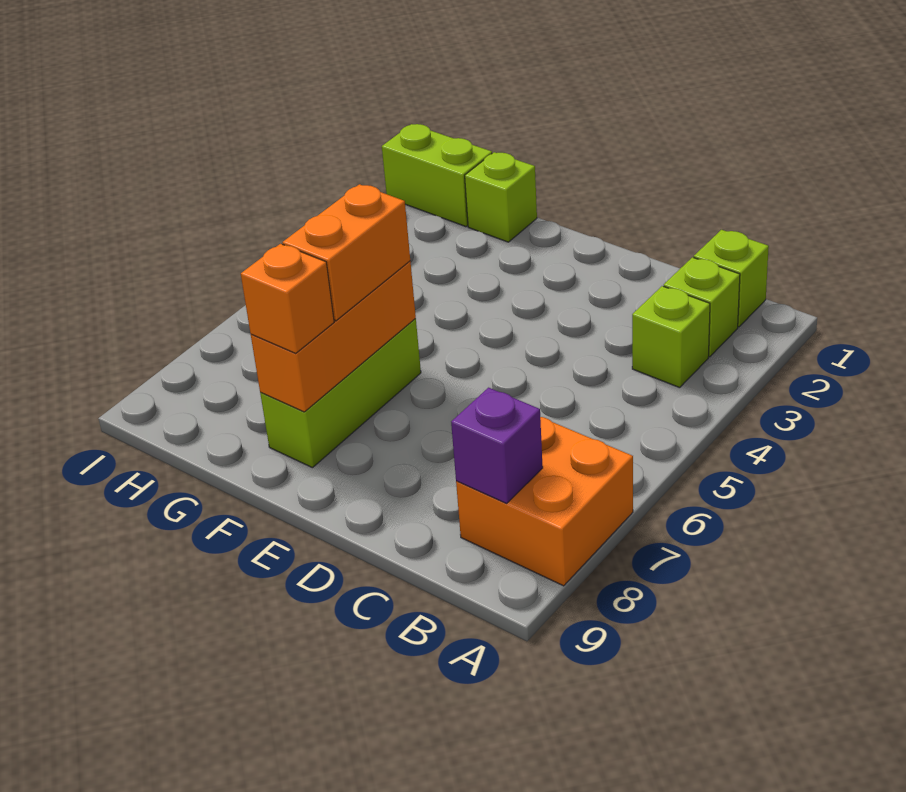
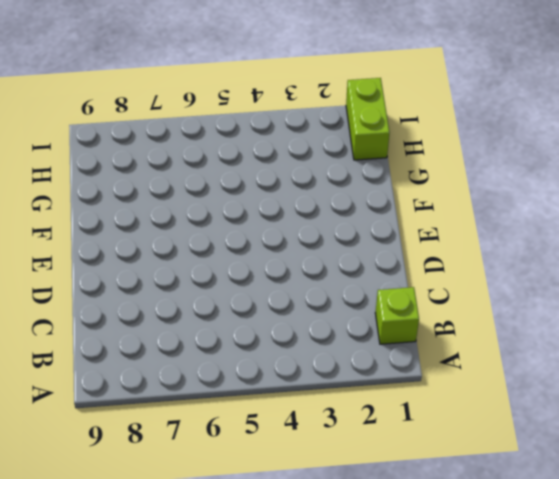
none -> orange brick A7:B8 level 1
none -> lime brick B2 level 1

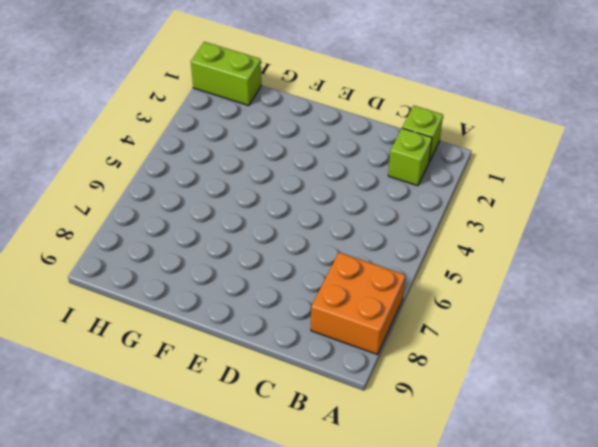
none -> lime brick B3 level 1
none -> lime brick F6:F8 level 1

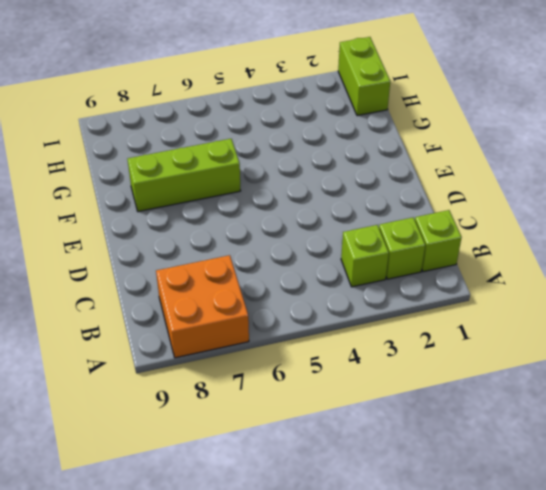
none -> lime brick G1 level 1
none -> purple brick B8 level 2

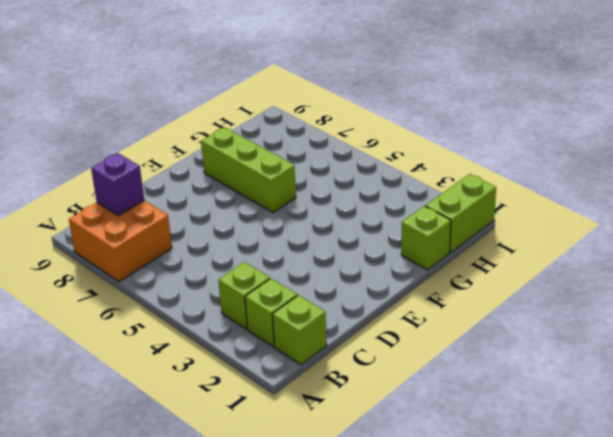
none -> orange brick F6:F8 level 2
none -> orange brick F6:F7 level 3

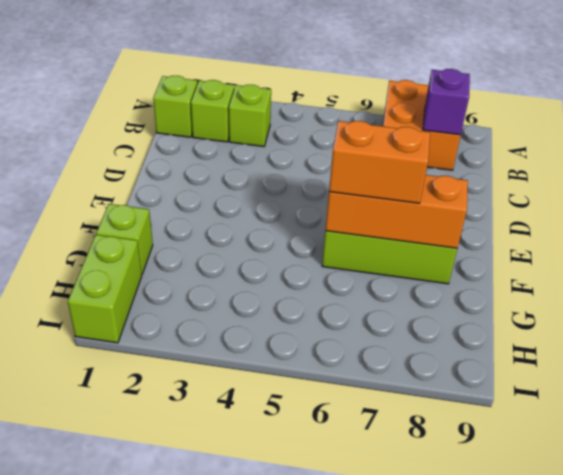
none -> orange brick F8 level 3

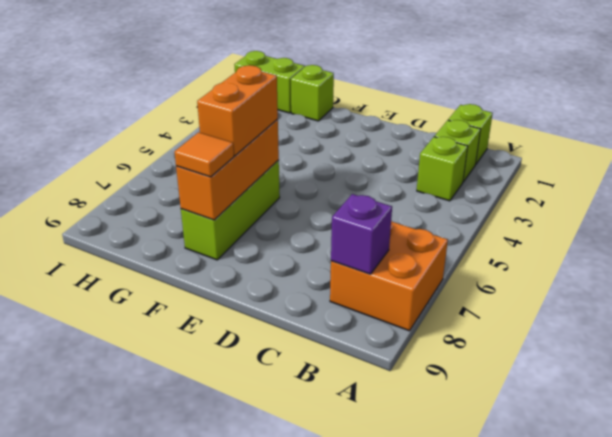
orange tile F8 level 3 -> orange brick F8 level 3

